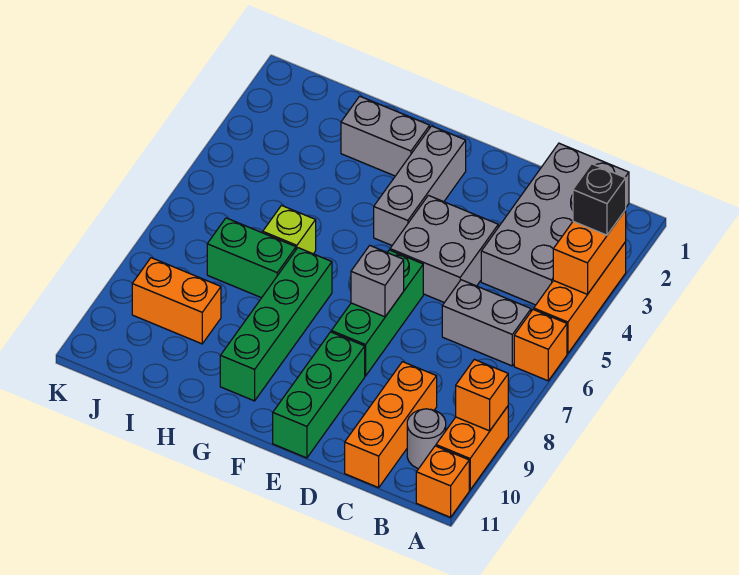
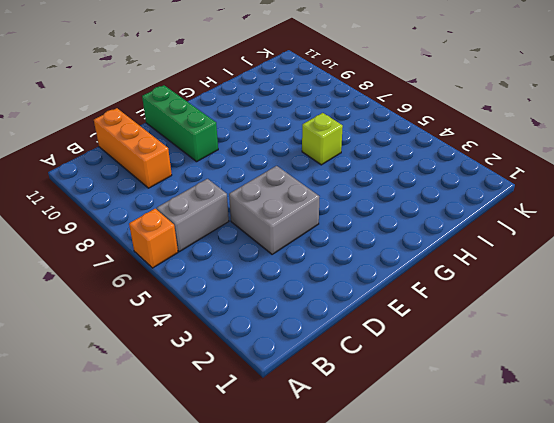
none -> orange brick A3:A5 level 1
none -> orange brick A9:A10 level 1
none -> orange brick A11 level 1

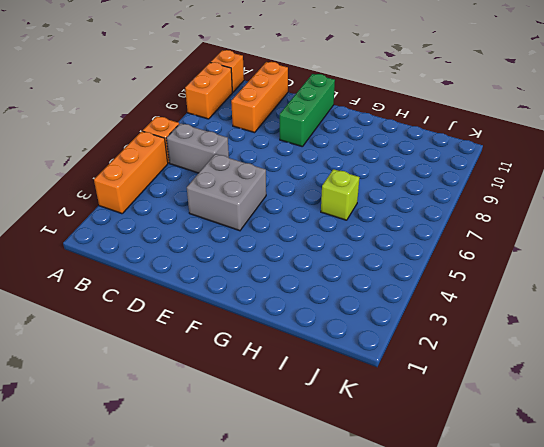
none -> grey brick B1:C4 level 1
none -> grey round brick B10 level 1
none -> green brick E6:E8 level 1

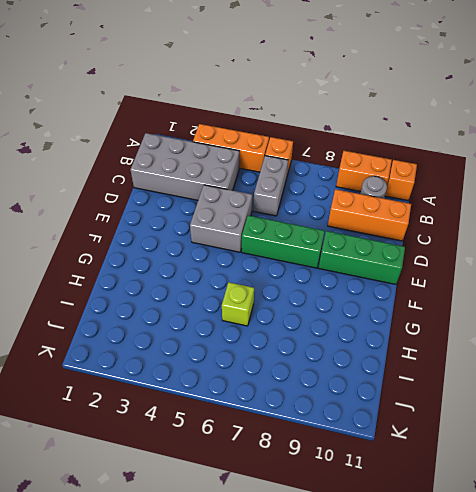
none -> grey brick F2:F4 level 1
none -> grey brick G2:H2 level 1
none -> green brick G7:G10 level 1

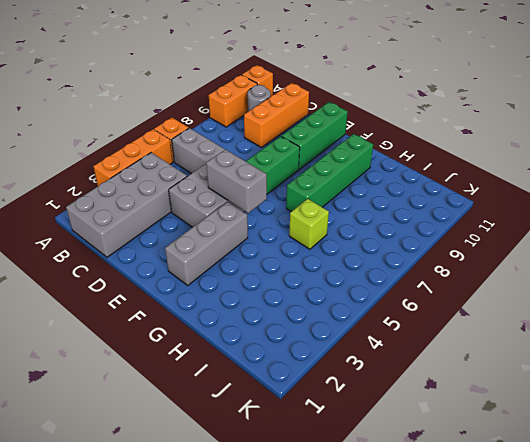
grey brick E5:F5 level 2 -> grey brick G2:H2 level 1
none -> green brick H7:I7 level 1
none -> orange brick I9:J9 level 1
none -> orange brick A3:A4 level 2

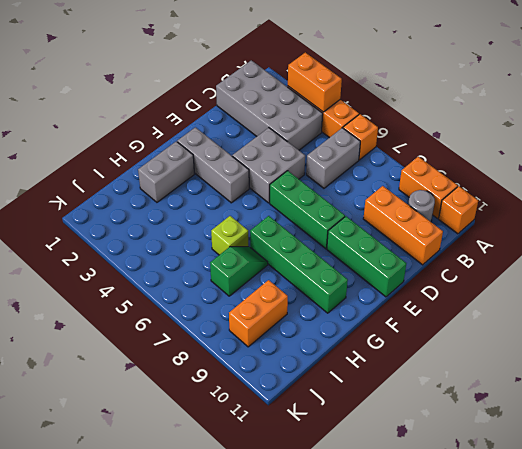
green slope H7:I7 level 1 top I -> green brick H7:I7 level 1
none -> orange brick A9 level 2
none -> grey brick E7 level 2
none -> black brick A3 level 3

